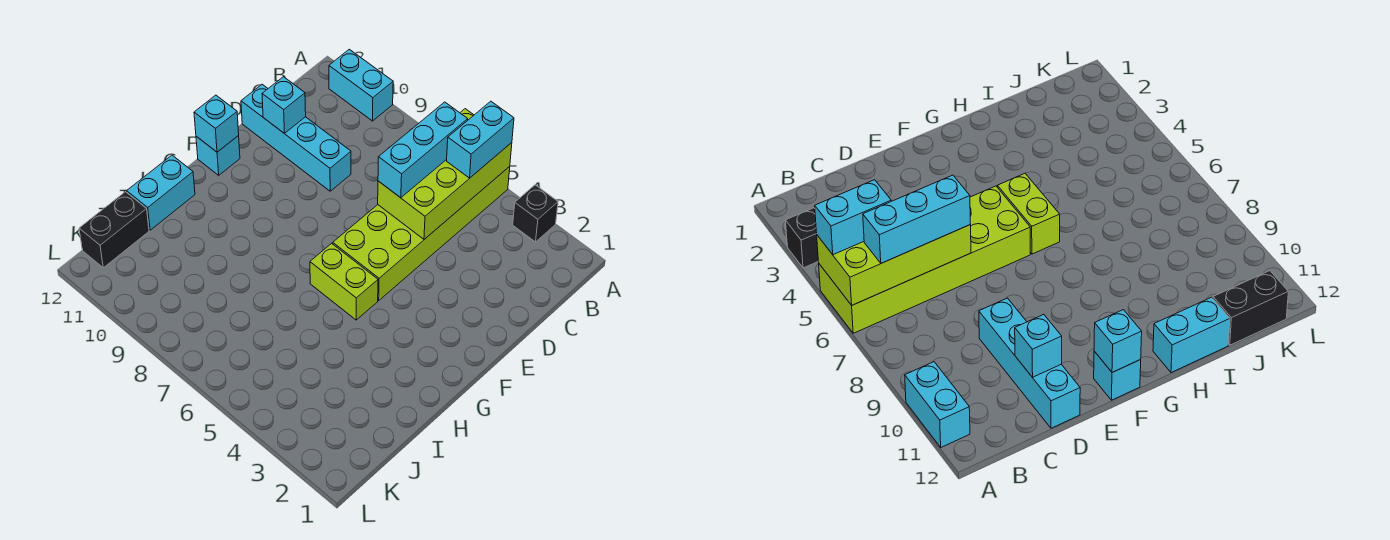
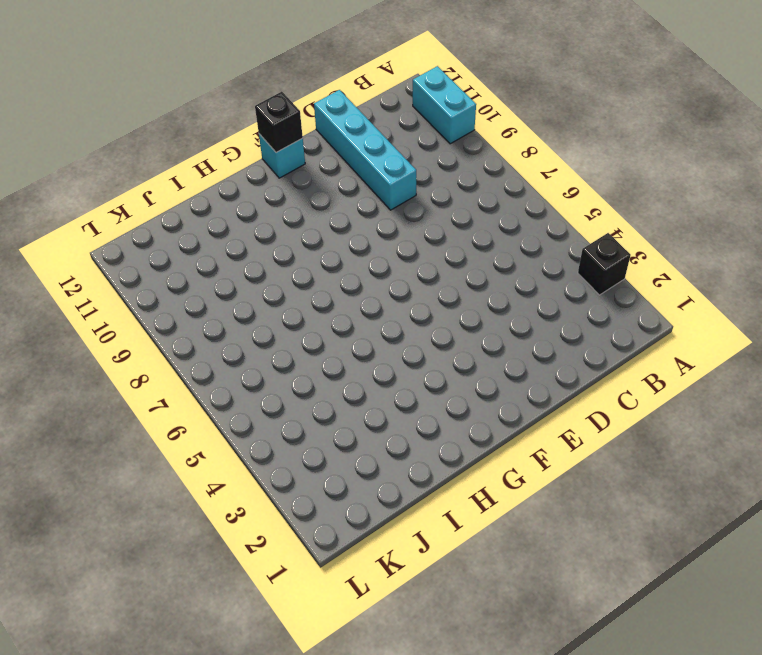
black brick F12 level 2 -> cyan brick F12 level 2
none -> lime brick A5:F6 level 1
none -> lime brick G5:G6 level 1
none -> cyan brick H12:I12 level 1

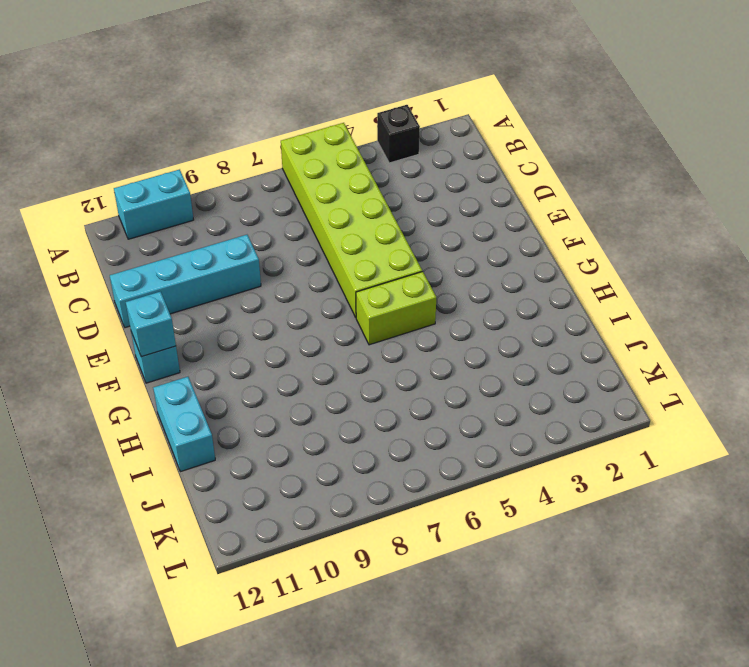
none -> black brick J12:K12 level 1
none -> lime brick A5:D6 level 2
none -> cyan brick D11 level 2

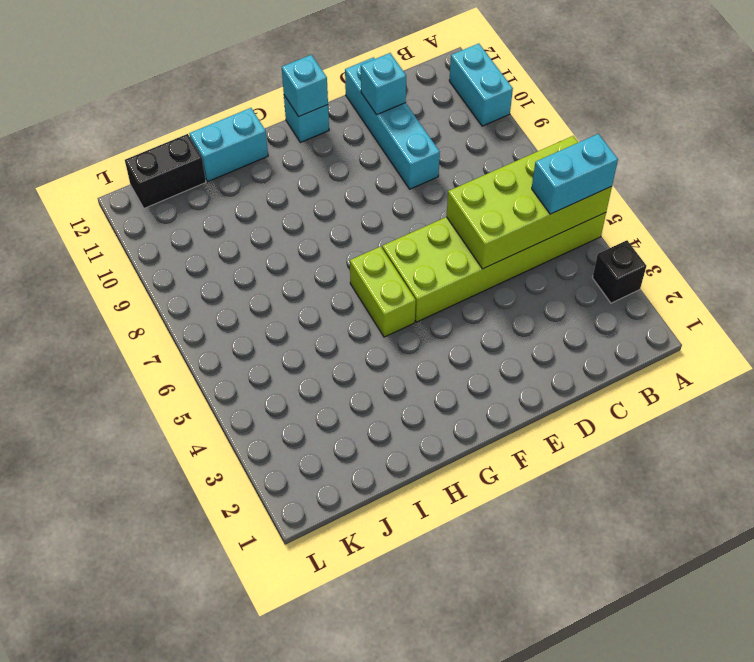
none -> cyan brick B6:D6 level 3

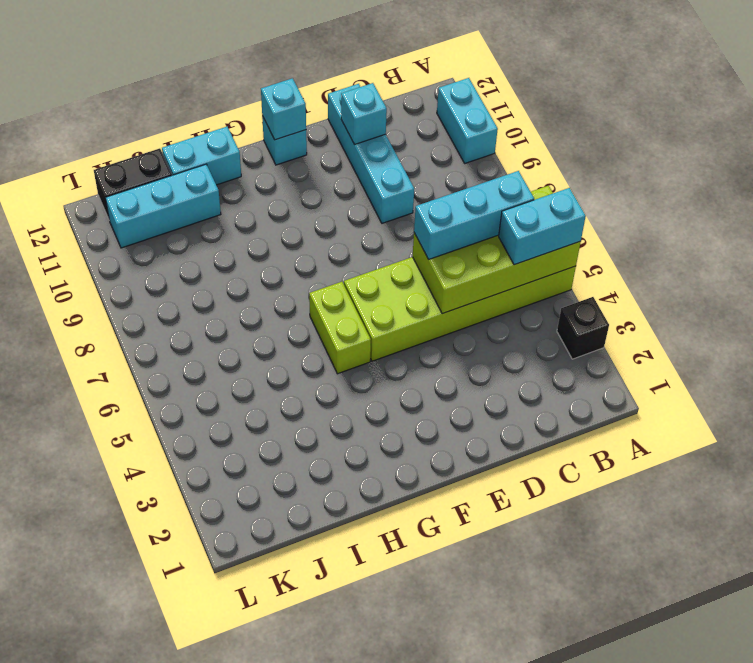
cyan brick I11:K11 level 1 -> none

